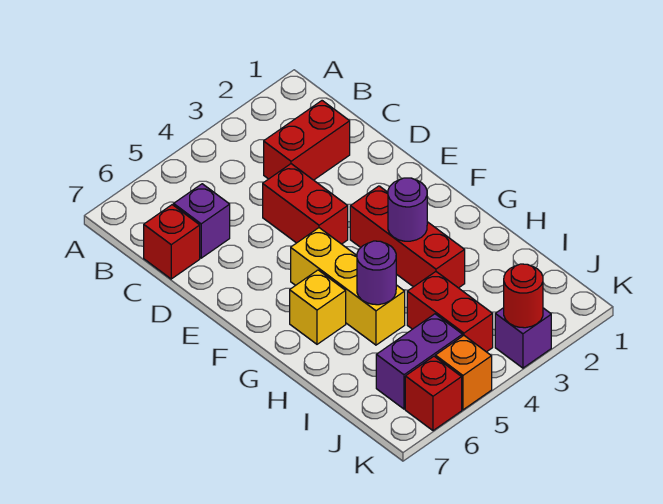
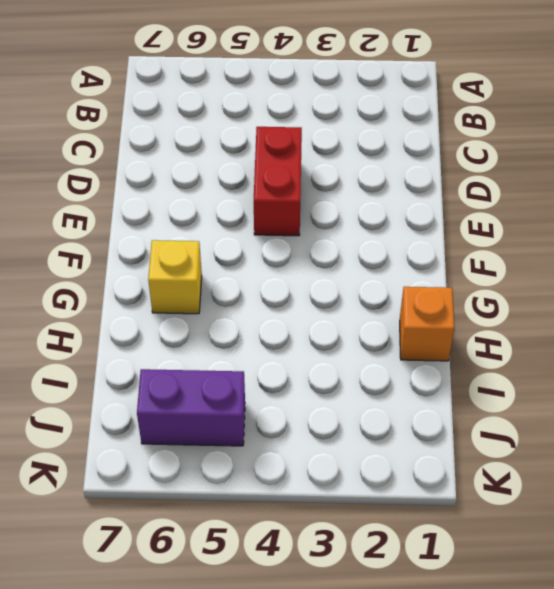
orange brick H1 level 1 -> orange brick K5 level 1
none -> red brick C2:C3 level 1
none -> purple brick C6 level 1
none -> red brick C7 level 1

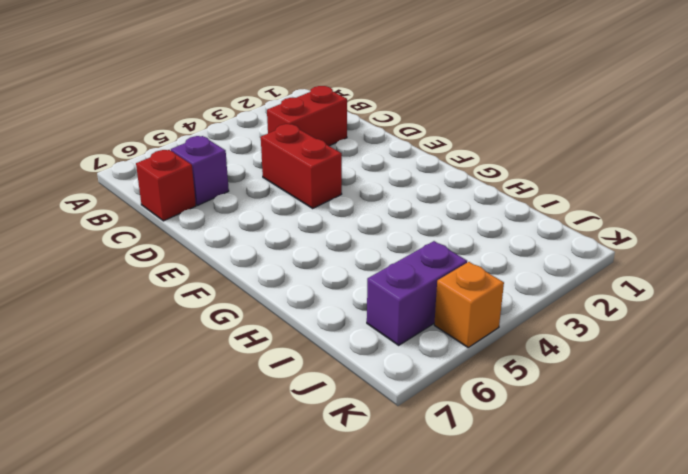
none -> red brick F3:H3 level 1
none -> yellow brick F5:H5 level 1
none -> yellow brick G6 level 1

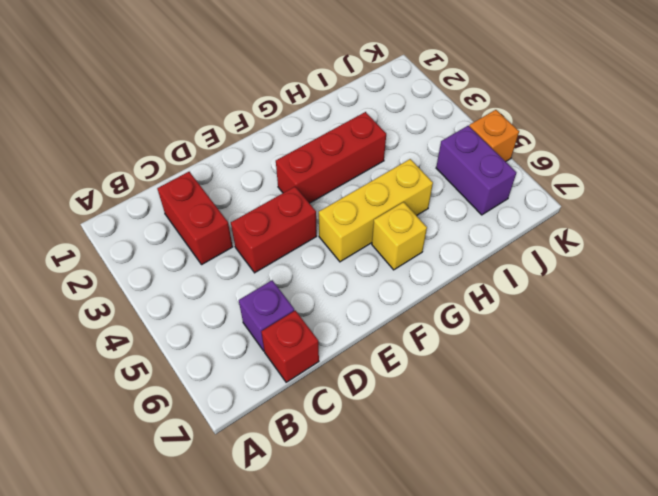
none -> red brick I4:J4 level 1
none -> purple brick K3 level 1
none -> red brick K6 level 1

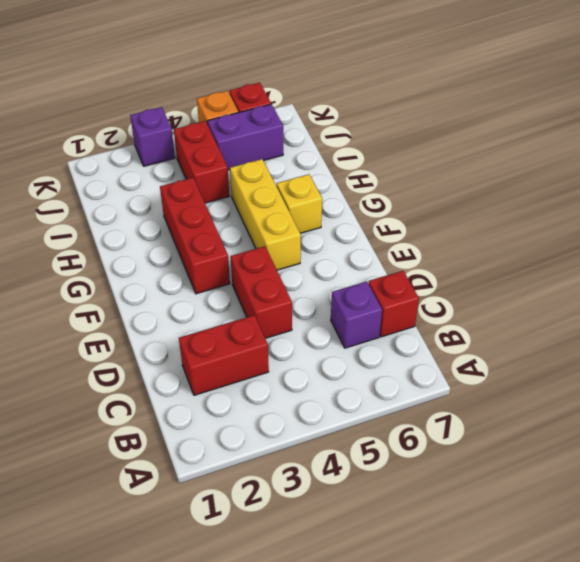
none -> purple round brick G3 level 2
none -> purple round brick H5 level 2
none -> red round brick K3 level 2

